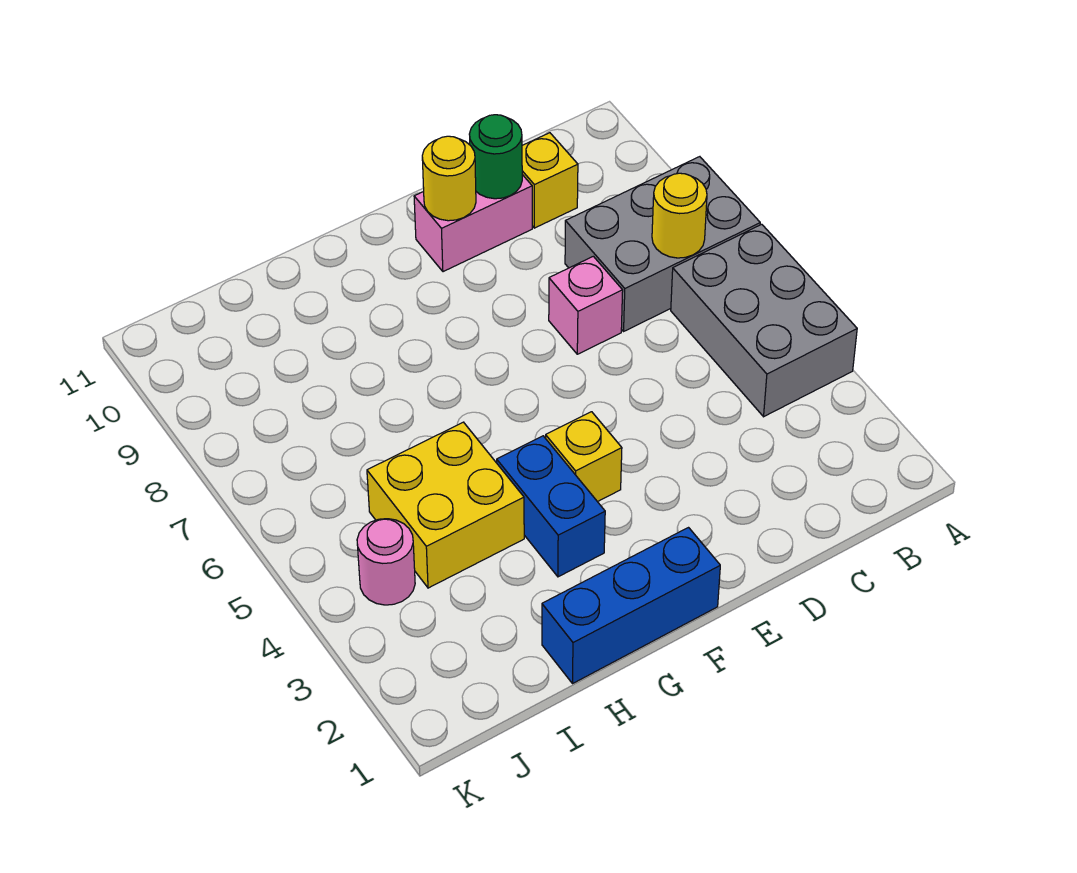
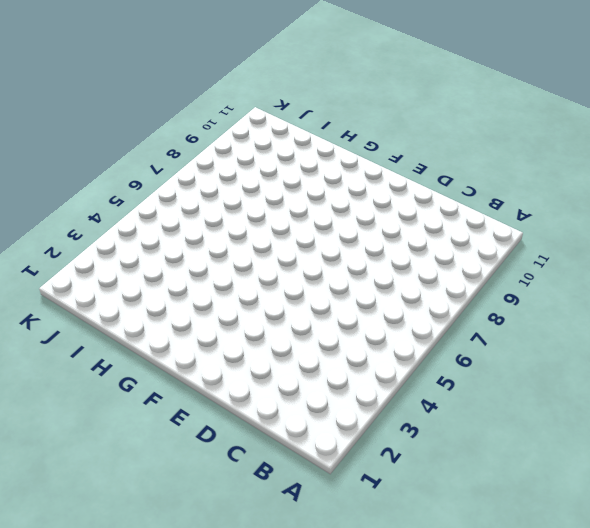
none -> grey brick A4:B6 level 1
none -> grey brick A7:C8 level 1
none -> yellow brick C10 level 1

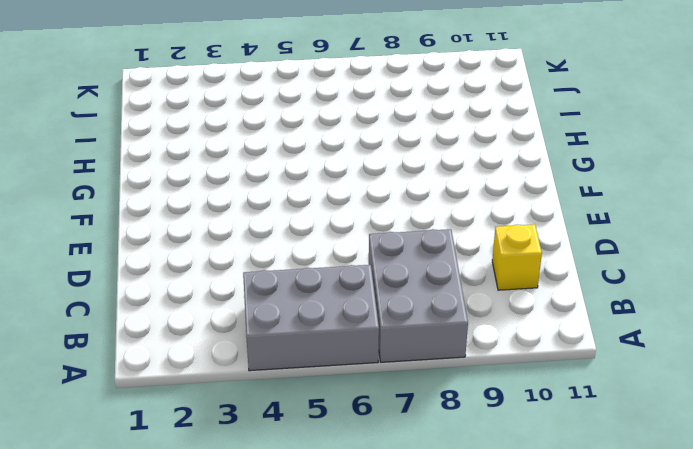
none -> pink brick D7 level 1
none -> pink brick D10:E10 level 1
none -> blue brick F1:H1 level 1

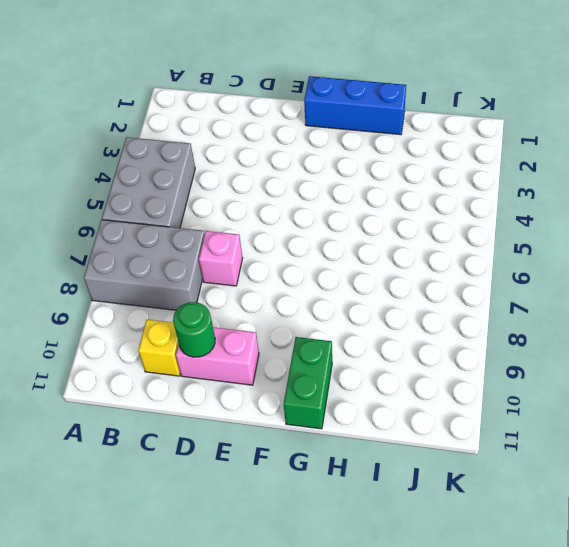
green brick G10:G11 level 1 -> none
none -> yellow brick F4 level 1
none -> blue brick G3:G4 level 1
none -> yellow brick H4:I5 level 1

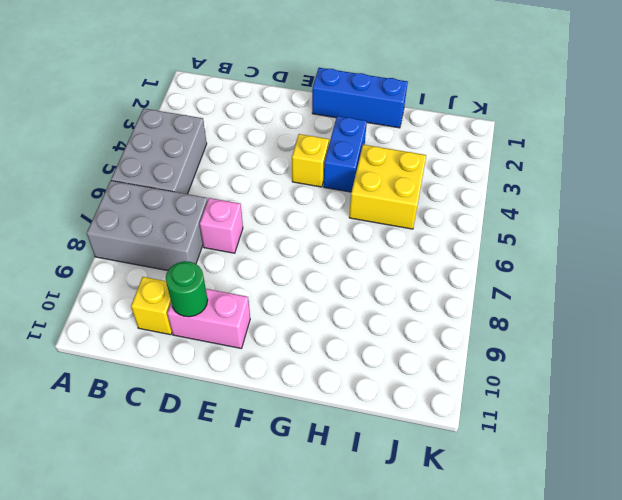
none -> pink round brick J4 level 1
none -> yellow round brick B7 level 2
none -> yellow round brick E10 level 2

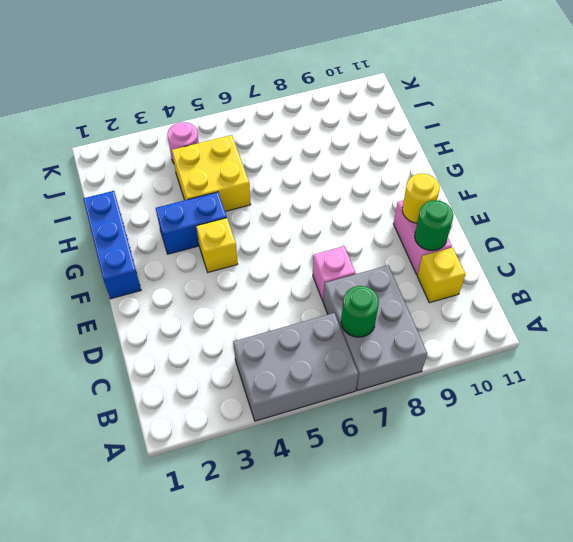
green round brick B7 level 2 -> yellow round brick B7 level 2

